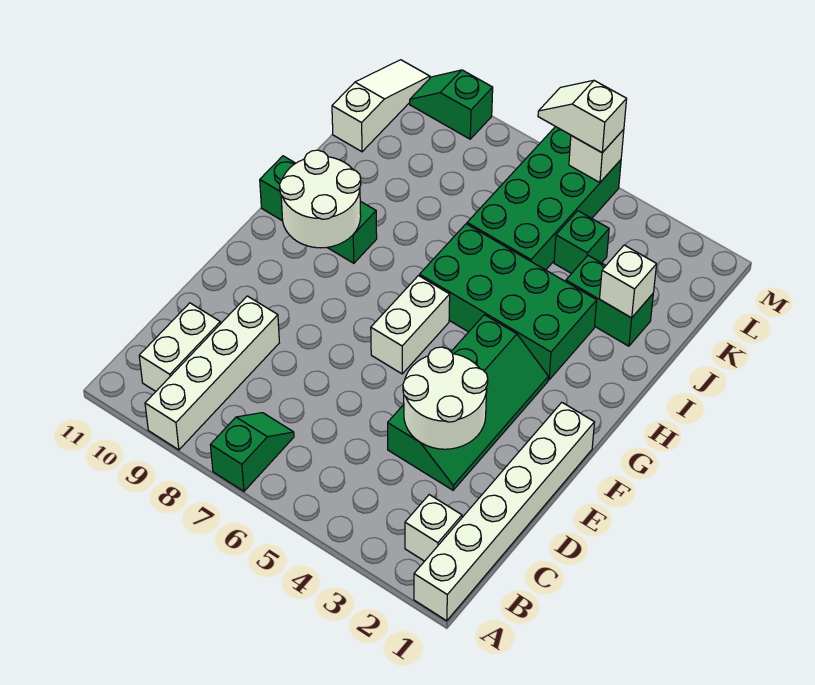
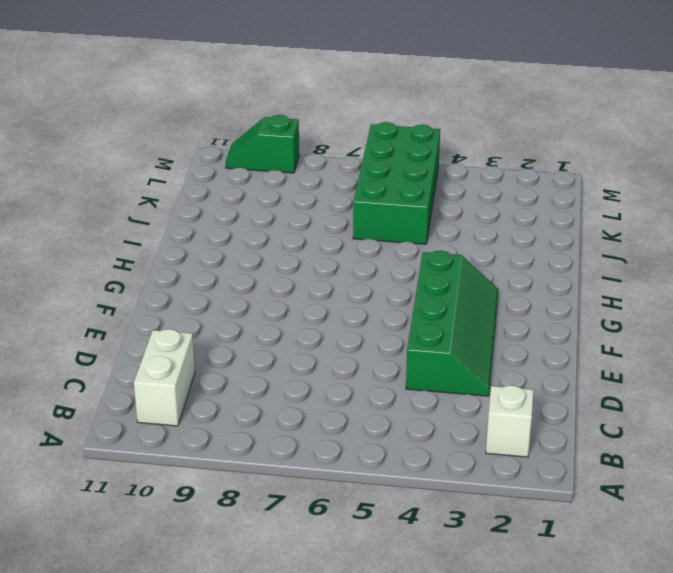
none -> white brick A1:F1 level 1
none -> green slope A7:B7 level 1 top A
none -> white brick A9:D9 level 1

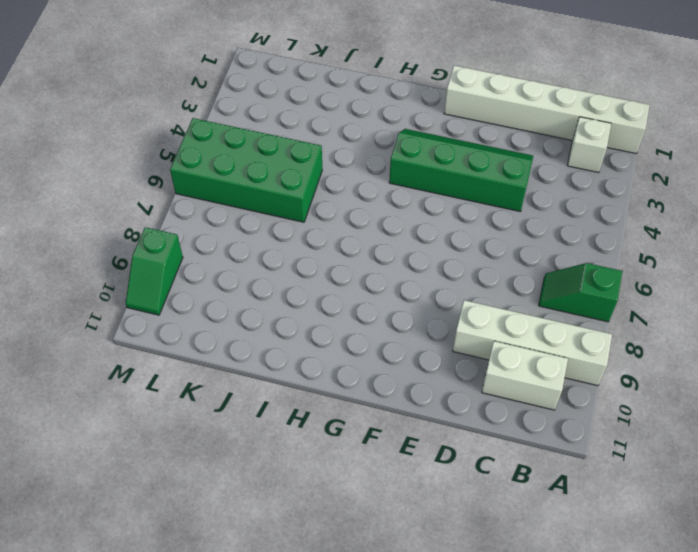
none -> white brick F6:G6 level 1
none -> green brick H3:I6 level 1
none -> green brick H9:H11 level 1

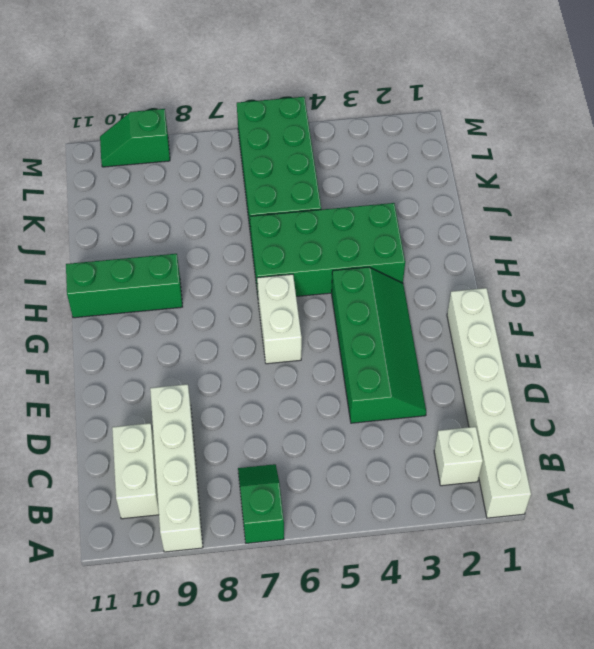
none -> green brick J2:J3 level 1
none -> green brick K4 level 1
none -> white slope K11:M11 level 1 top K

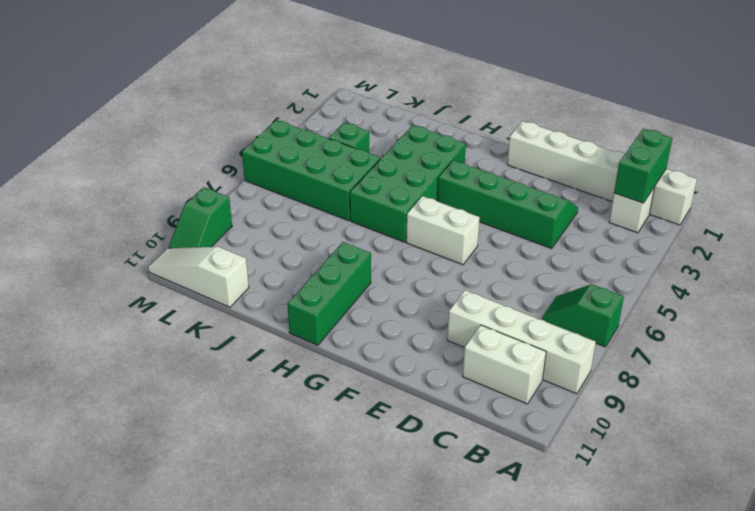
green brick B1:B2 level 2 -> green brick J2:J3 level 1
none -> white round brick D3:E4 level 2
none -> white round brick G9:H10 level 2
none -> white brick J2 level 2

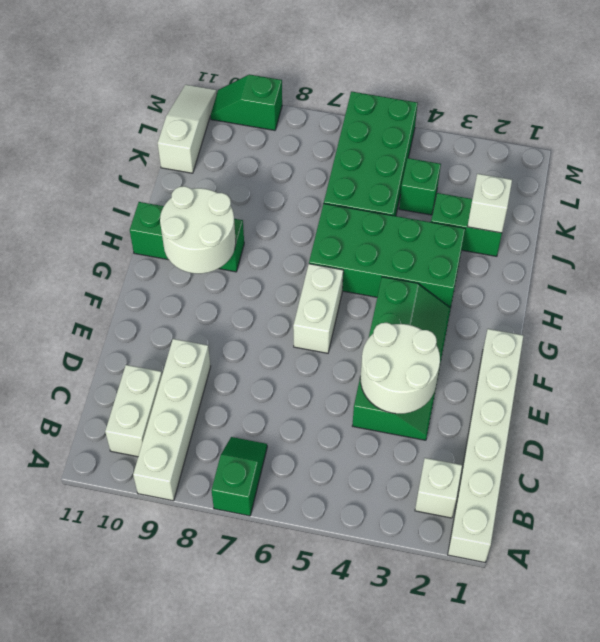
none -> white brick M5 level 2
none -> white slope M5:M6 level 3 top 5

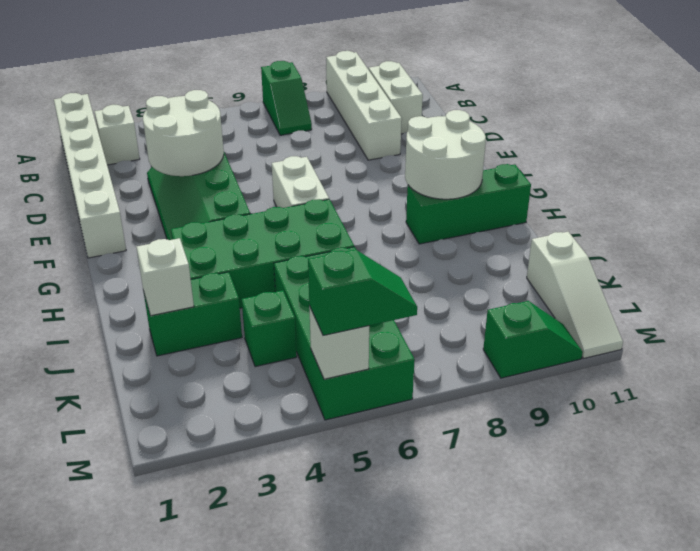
green slope M5:M6 level 3 top 5 -> white slope M5:M6 level 3 top 5

